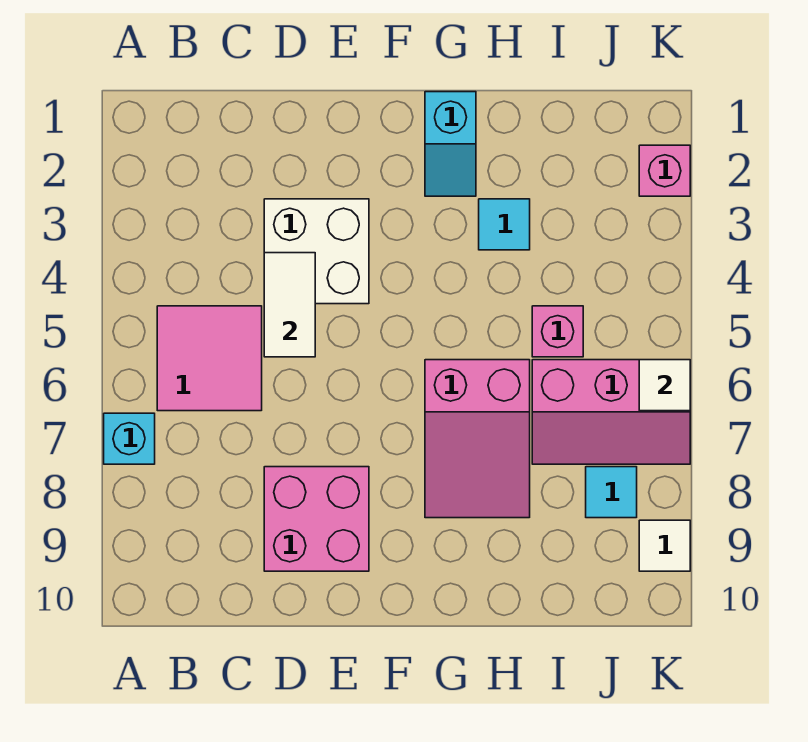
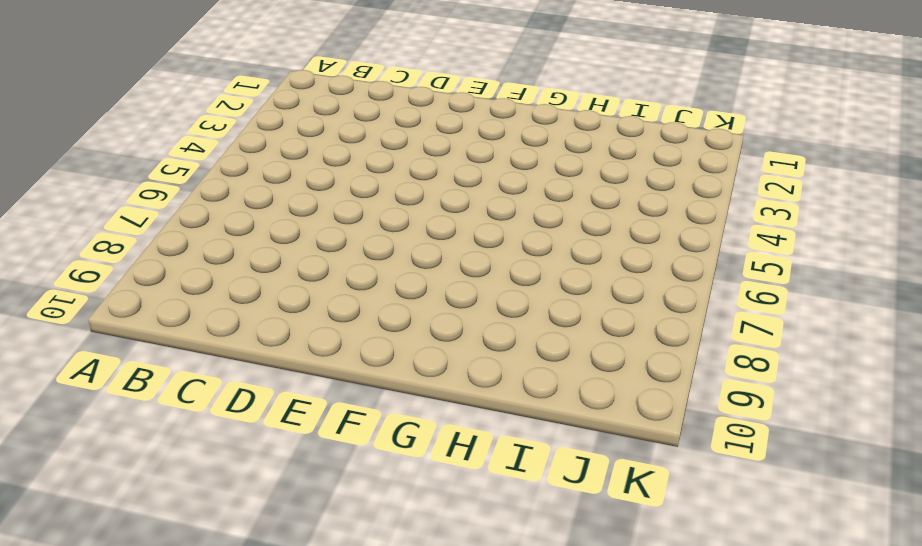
none -> cyan brick A7 level 1
none -> pink tile B5:C6 level 1
none -> white brick D3:E4 level 1

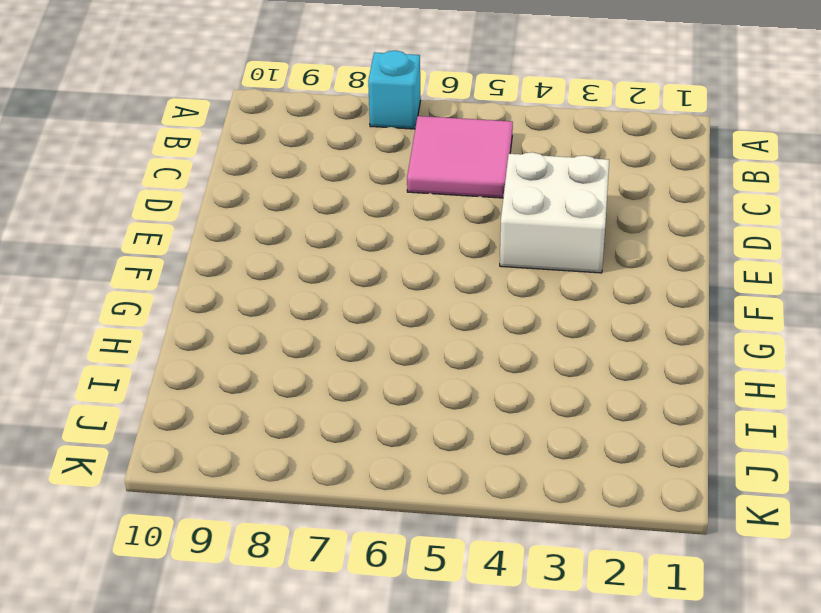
none -> pink brick D8:E9 level 1
none -> cyan slope G1:G2 level 1 top 1
none -> pink slope G6:H8 level 1 top 6

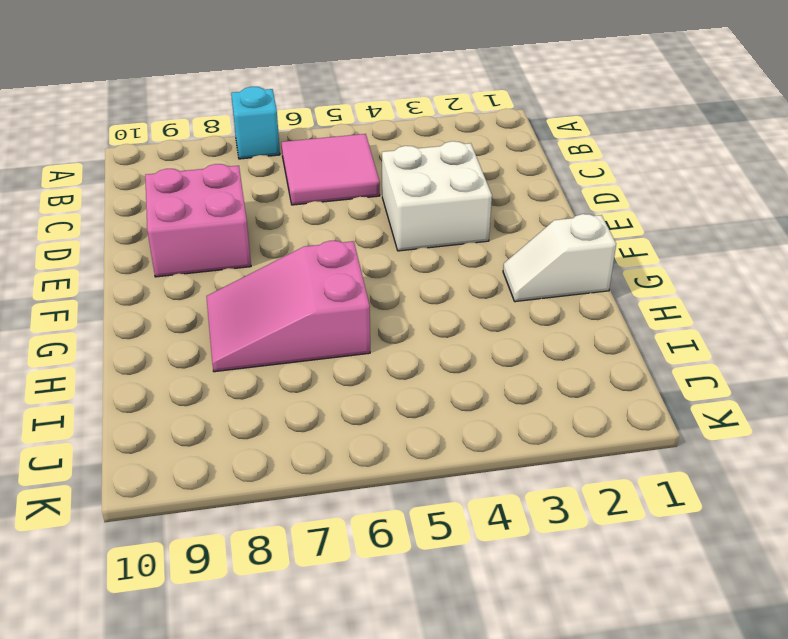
white slope G1:G2 level 1 top 1 -> cyan slope G1:G2 level 1 top 1
none -> cyan tile H3 level 1
none -> pink brick I5 level 1
none -> pink slope I6:K7 level 1 top 6

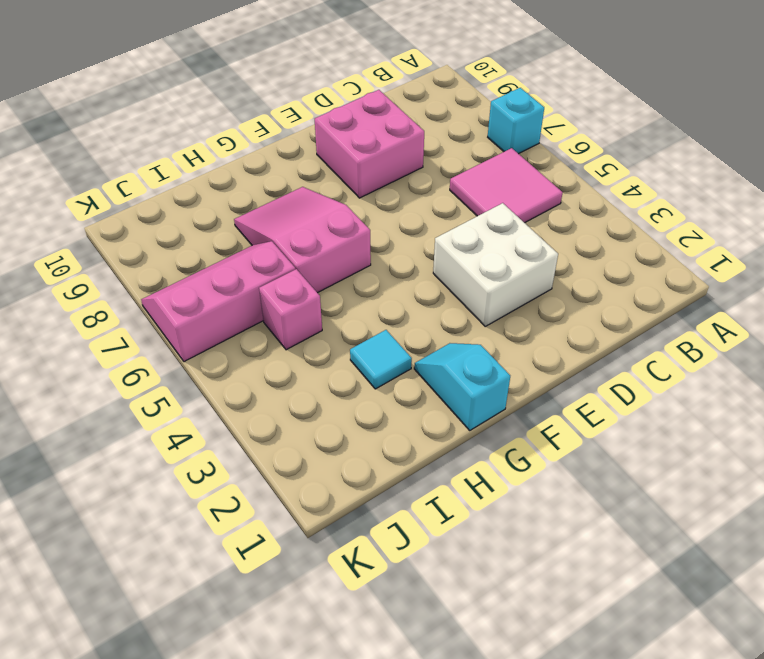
none -> cyan tile J8 level 1
none -> pink brick K2 level 1
none -> white tile K9 level 1

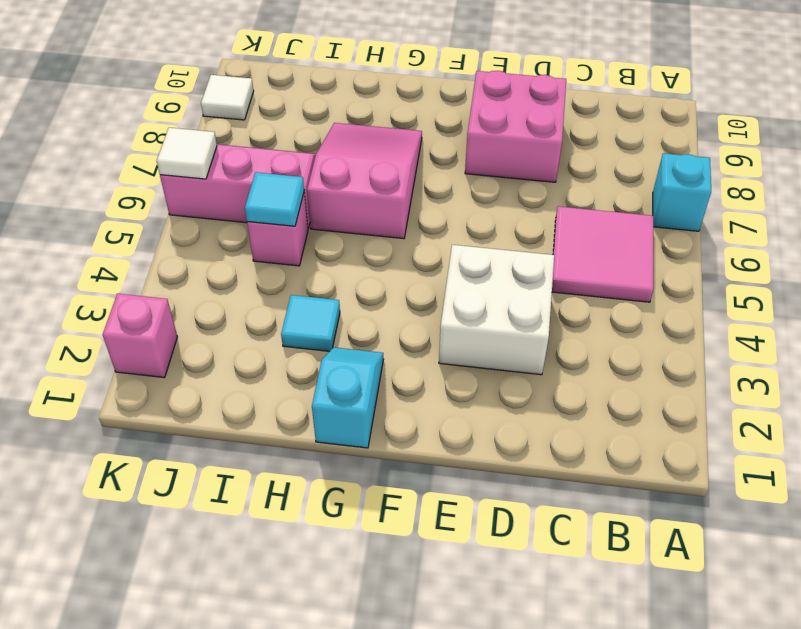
cyan tile I5 level 2 -> cyan tile J8 level 1
none -> white tile D4:D5 level 2

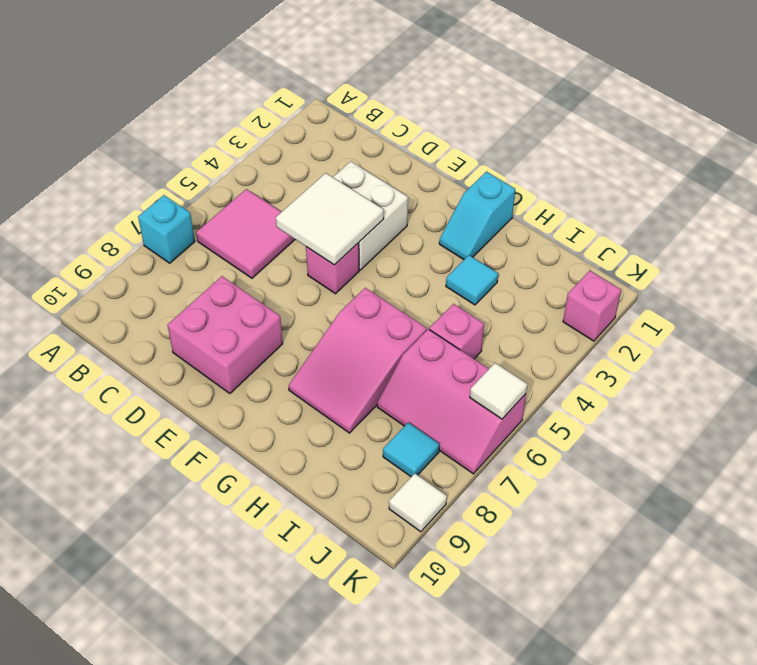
white tile D4:E5 level 2 -> white tile D4:D5 level 2
pink brick E5 level 1 -> none

